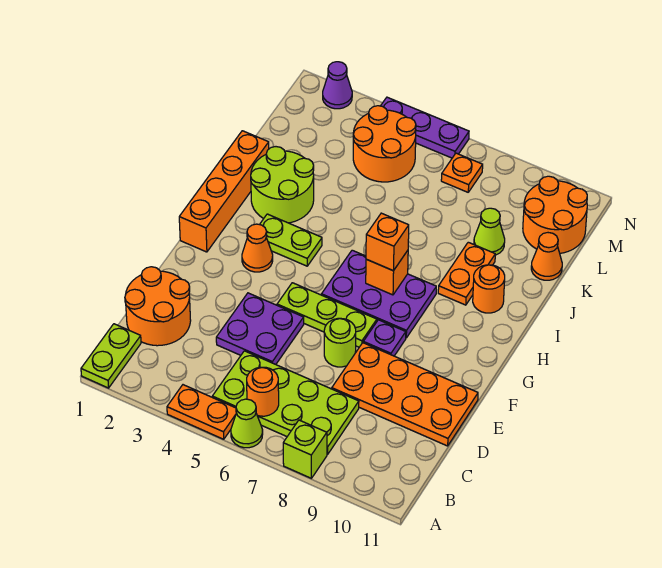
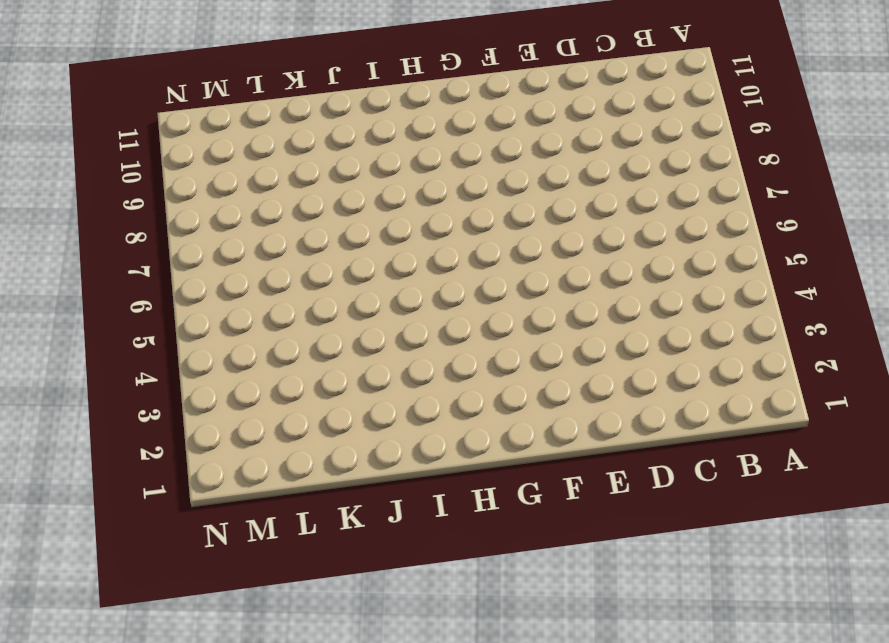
none -> lime plate A1:B1 level 1
none -> orange plate A4:A5 level 1
none -> lime cone A6 level 1

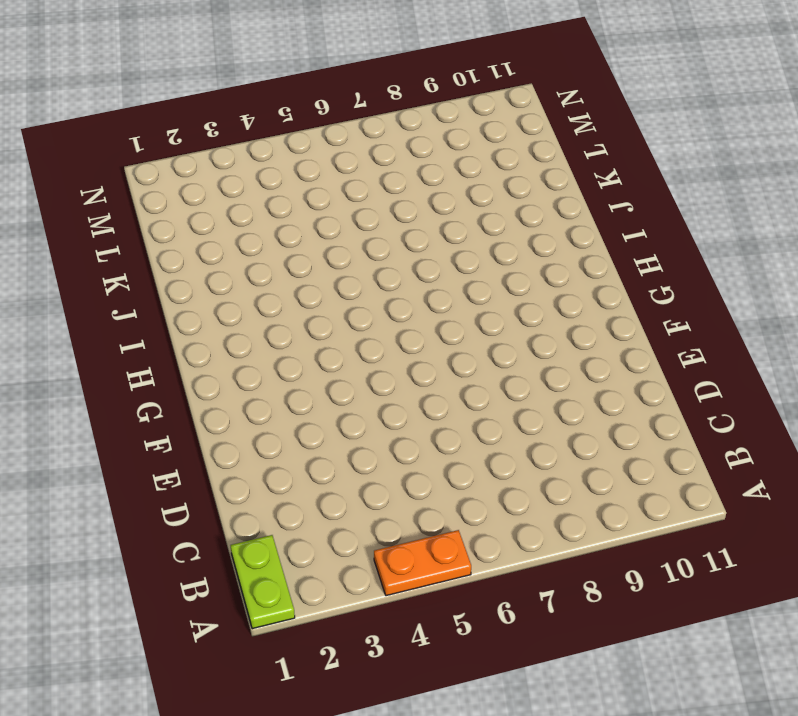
none -> lime cone A6 level 1
none -> lime brick A8 level 1
none -> lime plate B5:C8 level 1

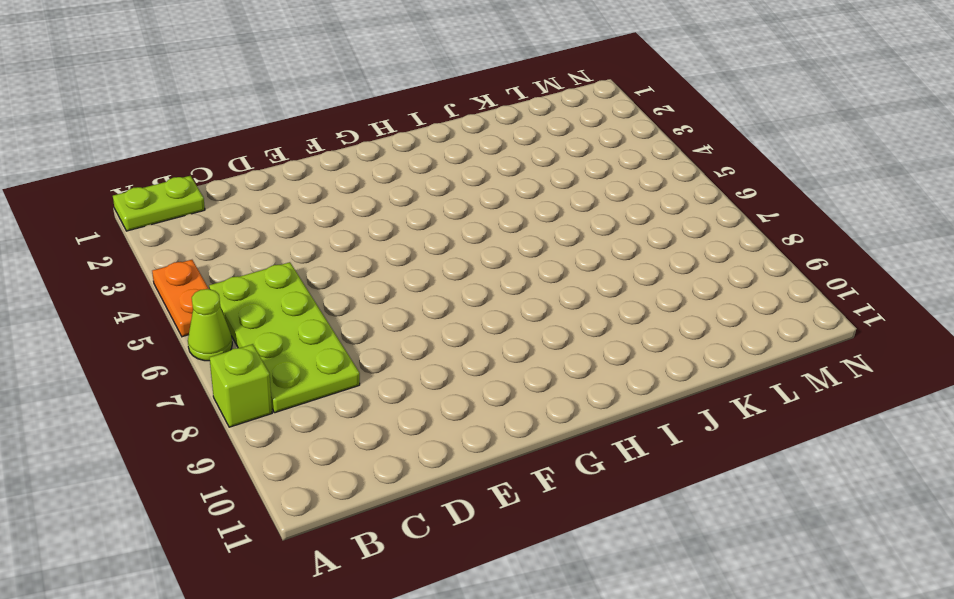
none -> orange round brick C1:D2 level 1
none -> purple plate D4:E5 level 1
none -> orange plate D8:E11 level 1

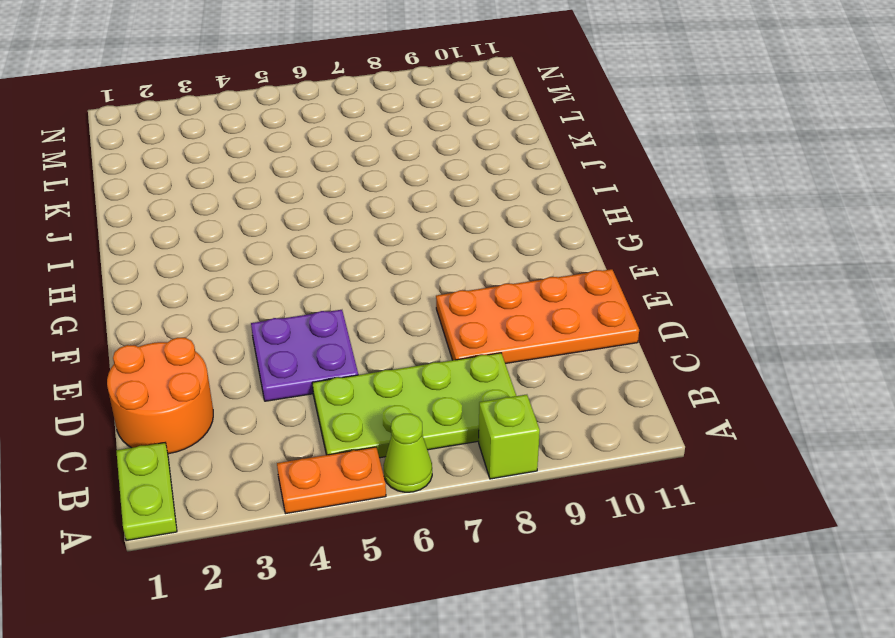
none -> lime round brick E7 level 1
none -> lime plate F5:F7 level 1
none -> purple plate F8 level 1

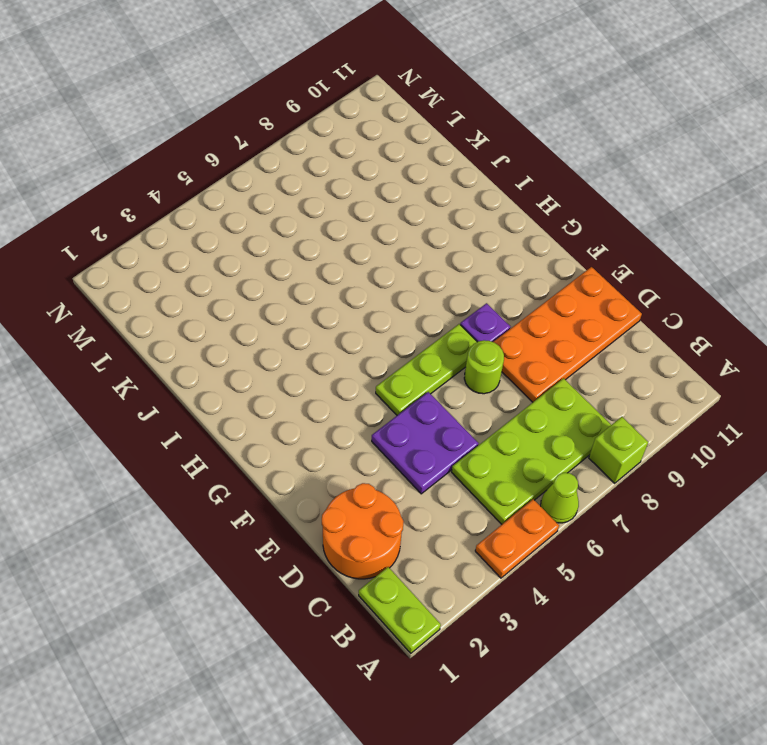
none -> orange brick G1:J1 level 1
none -> orange cone G3 level 1
none -> purple plate G6:H8 level 1

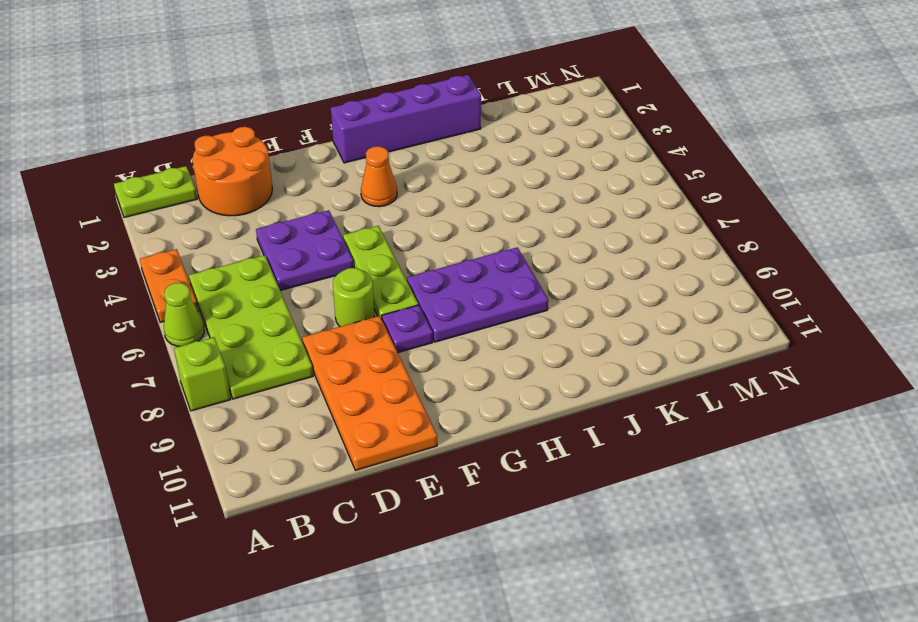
purple brick G1:J1 level 1 -> orange brick G1:J1 level 1
purple plate G7:I8 level 1 -> purple plate G6:H8 level 1
none -> lime plate H3:H4 level 1
none -> lime round brick I2:J3 level 1
none -> orange plate I9:J9 level 1

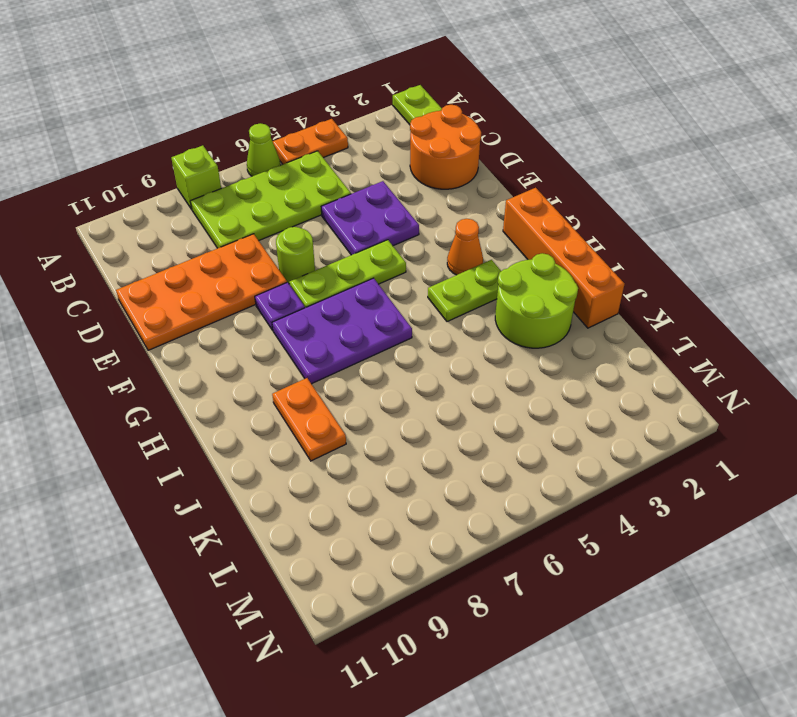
none -> orange round brick I10 level 1
none -> lime cone K9 level 1
none -> orange cone K11 level 1

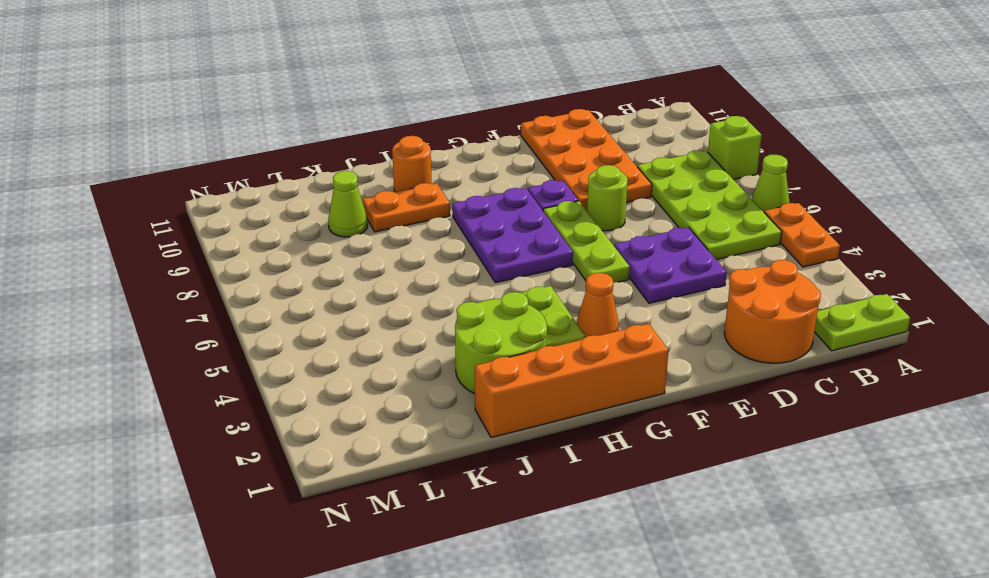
none -> orange cone K11 level 1
none -> orange round brick L4:M5 level 1
none -> orange round brick L10:M11 level 1

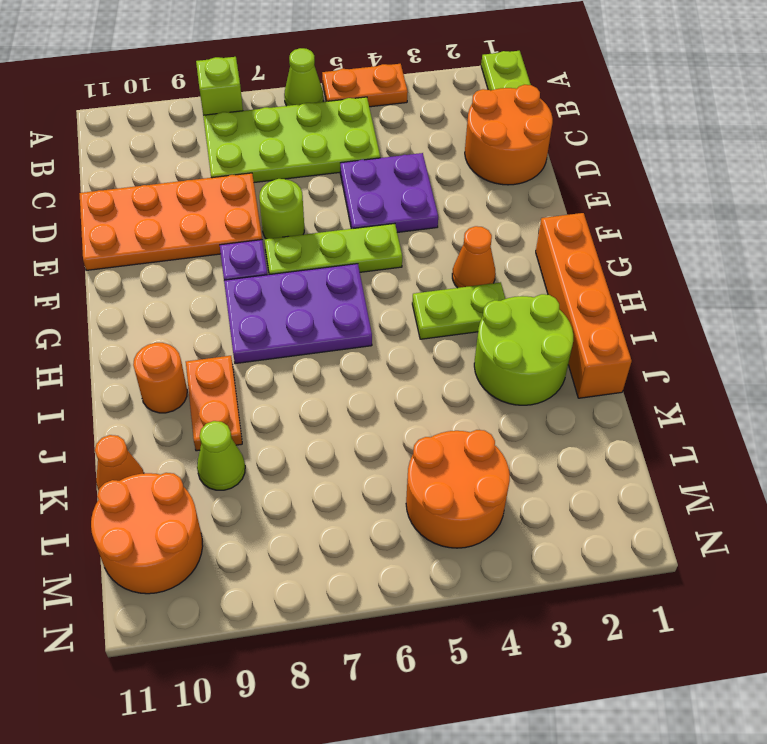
none -> orange plate M7 level 1
none -> purple cone N2 level 1
none -> purple plate N4:N6 level 1

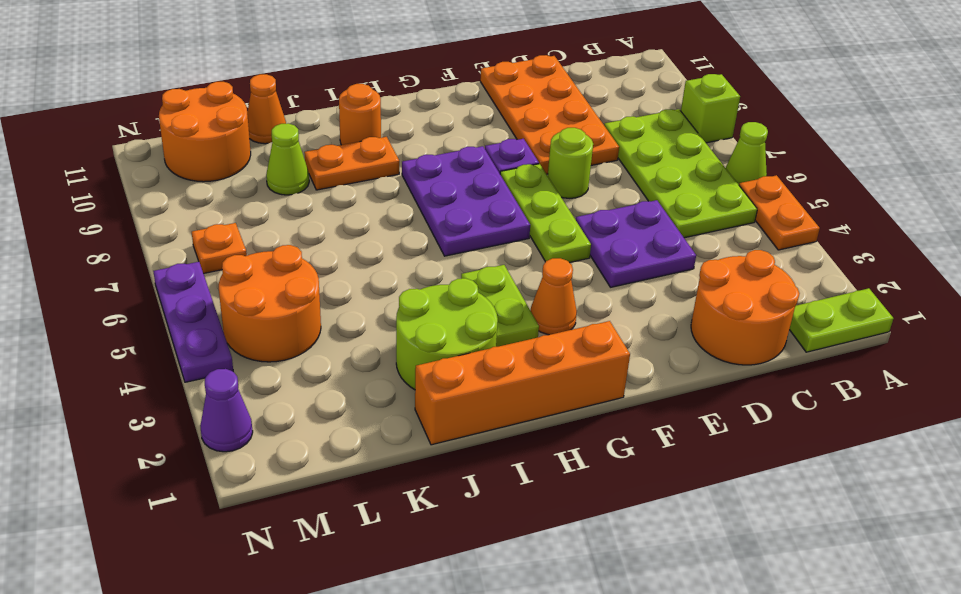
none -> orange round brick B6 level 2
none -> orange brick H7 level 2
none -> orange brick H7 level 3

